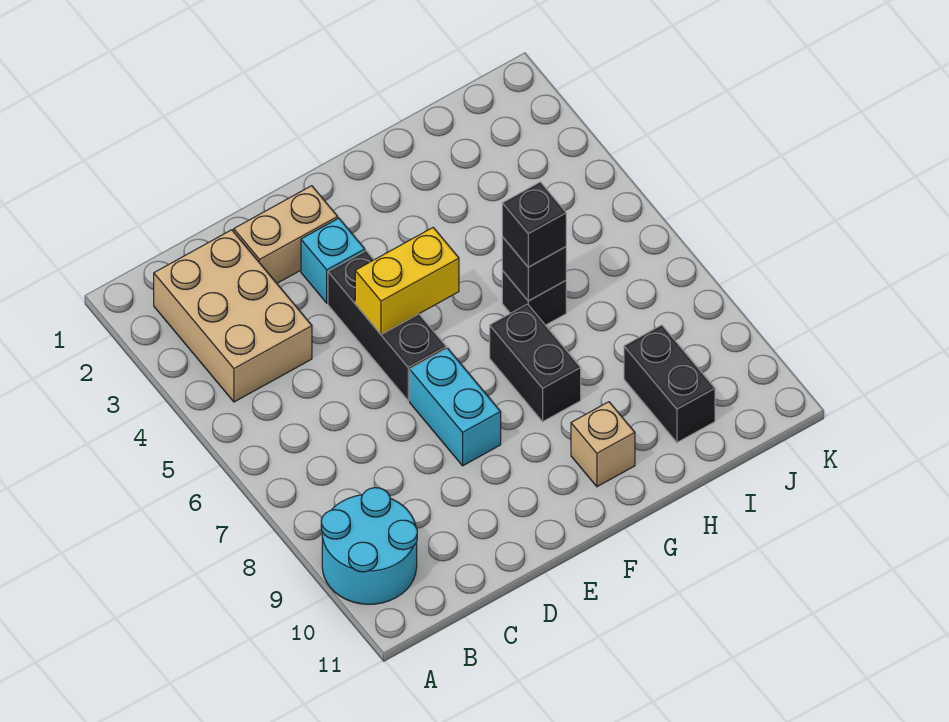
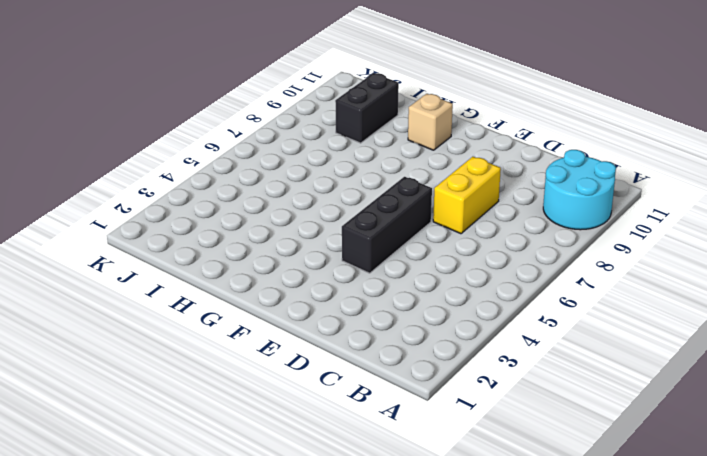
yellow brick D7:D8 level 1 -> yellow brick E5:F5 level 2
none -> tan brick B2:C4 level 1
none -> tan brick D2:E2 level 1
none -> cyan brick E3 level 1

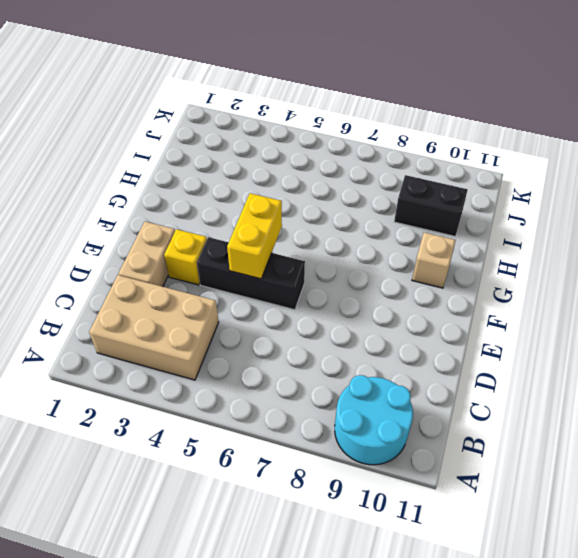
yellow brick E3 level 1 -> cyan brick E3 level 1
none -> cyan brick E7:E8 level 1
none -> black brick G7:G8 level 1
none -> black brick H6 level 1

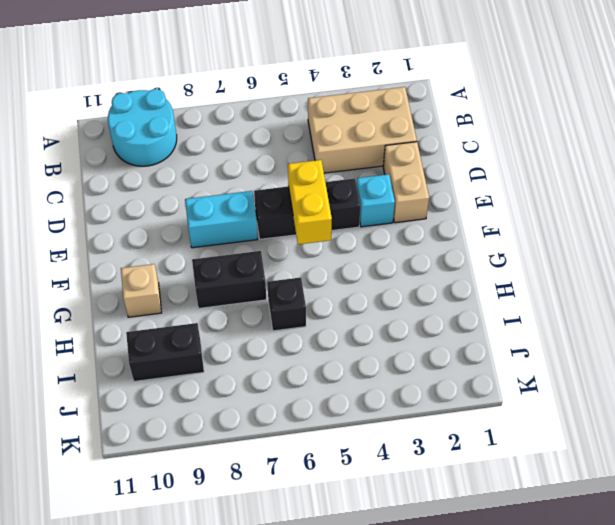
none -> black brick H6 level 2
none -> black brick H6 level 3

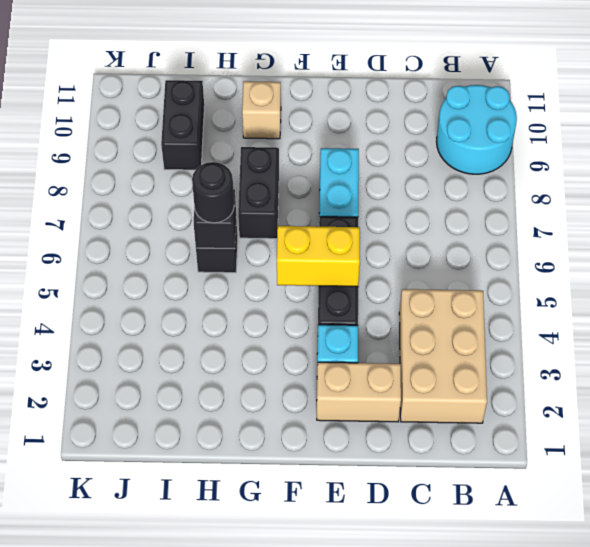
black round brick H6 level 3 -> black brick H6 level 3

